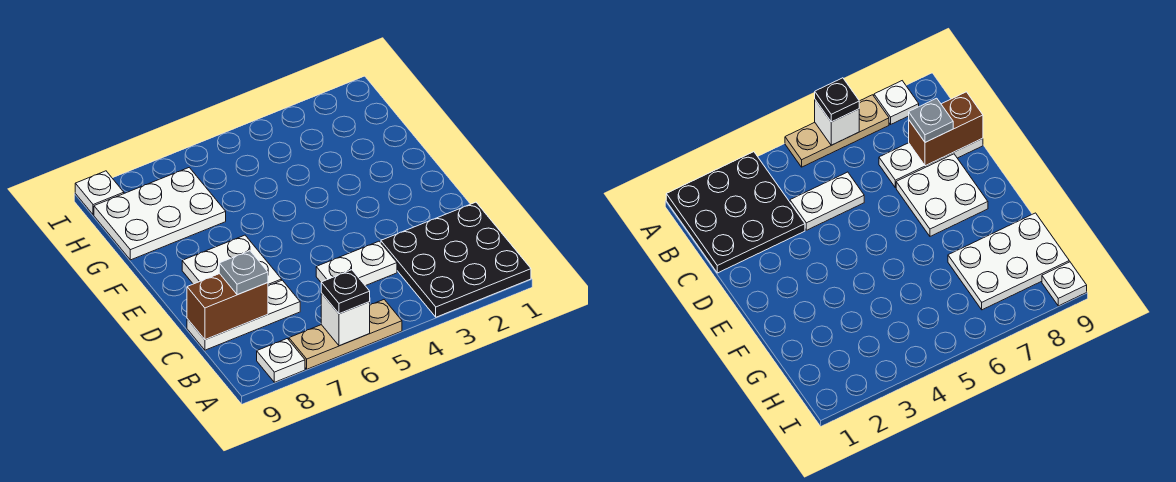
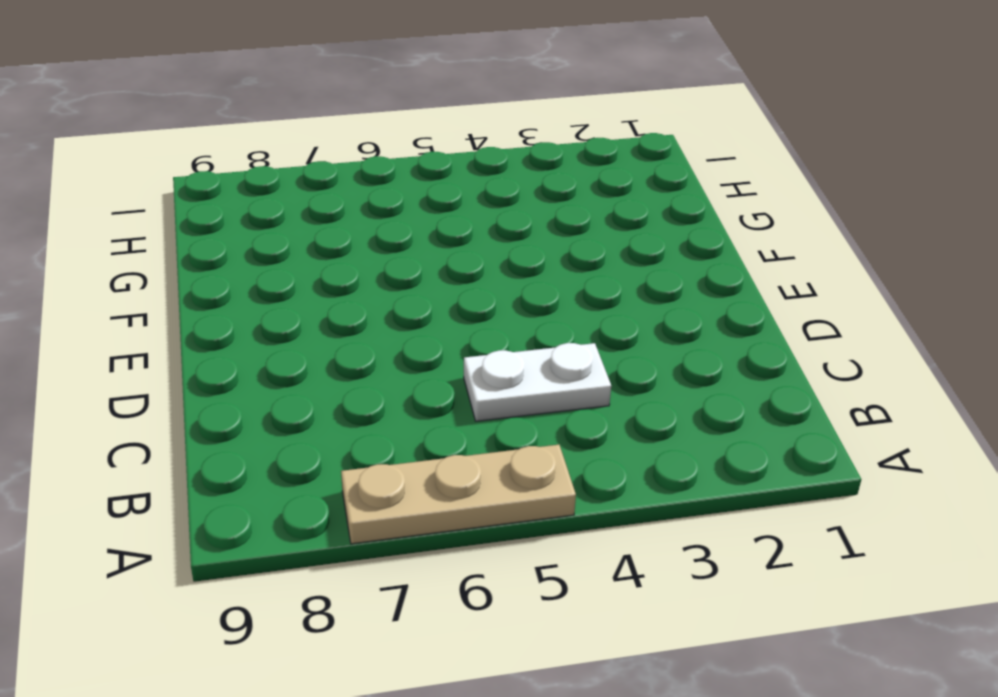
none -> black plate A1:C3 level 1
none -> white plate A8 level 1
none -> white plate C7:C9 level 1

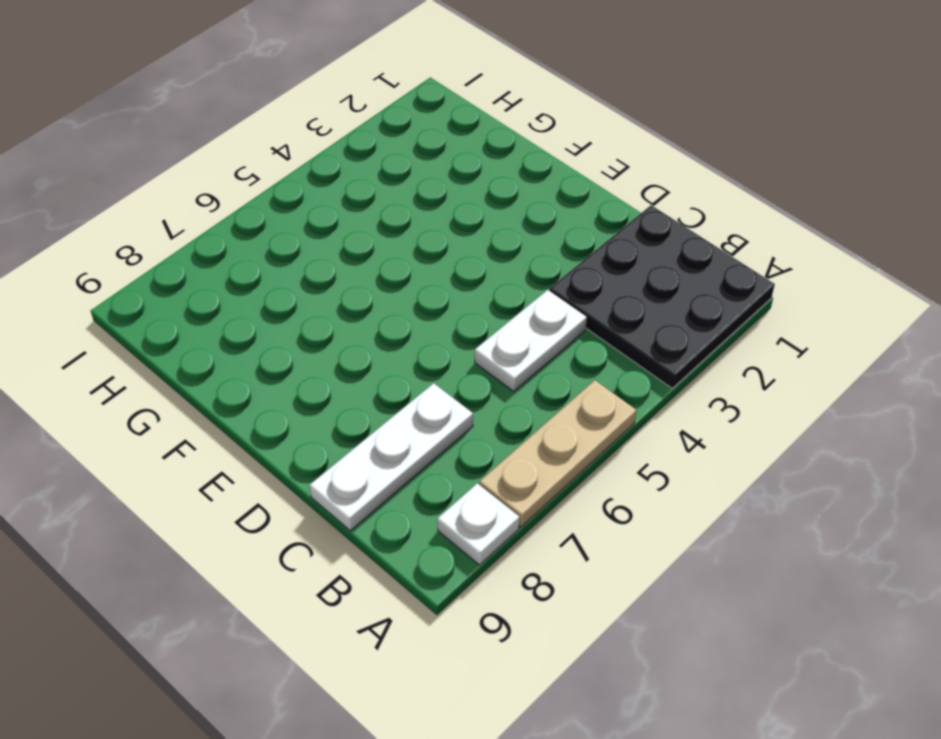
none -> white plate D7:E8 level 1
none -> white plate G7:H9 level 1
none -> white plate I9 level 1

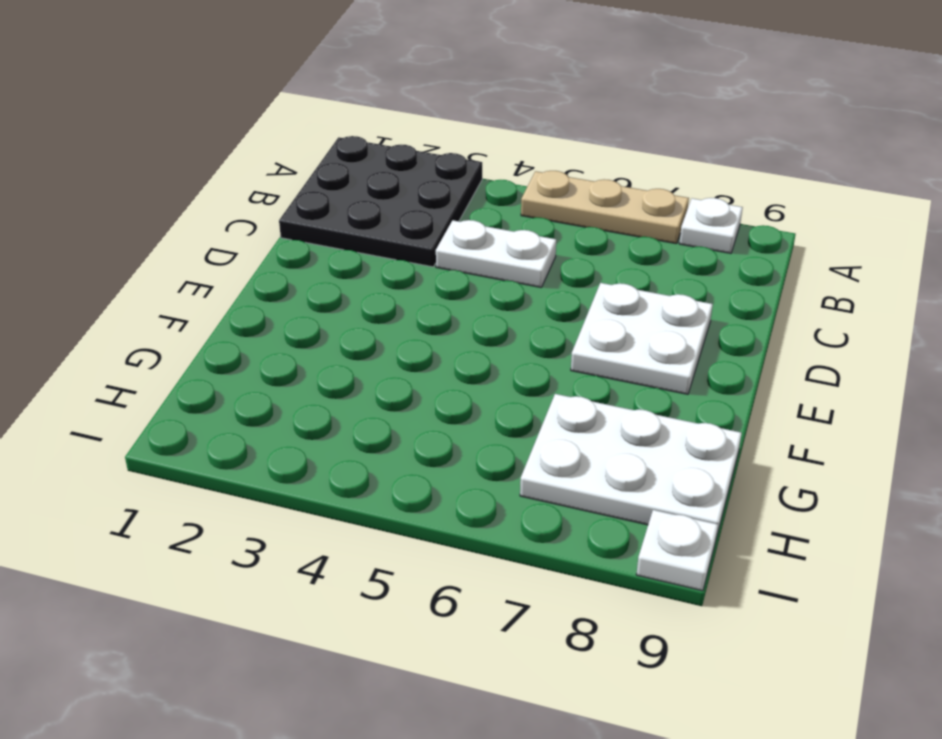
none -> white plate C7:C9 level 1
none -> white brick A6 level 2
none -> brown brick C8:C9 level 2

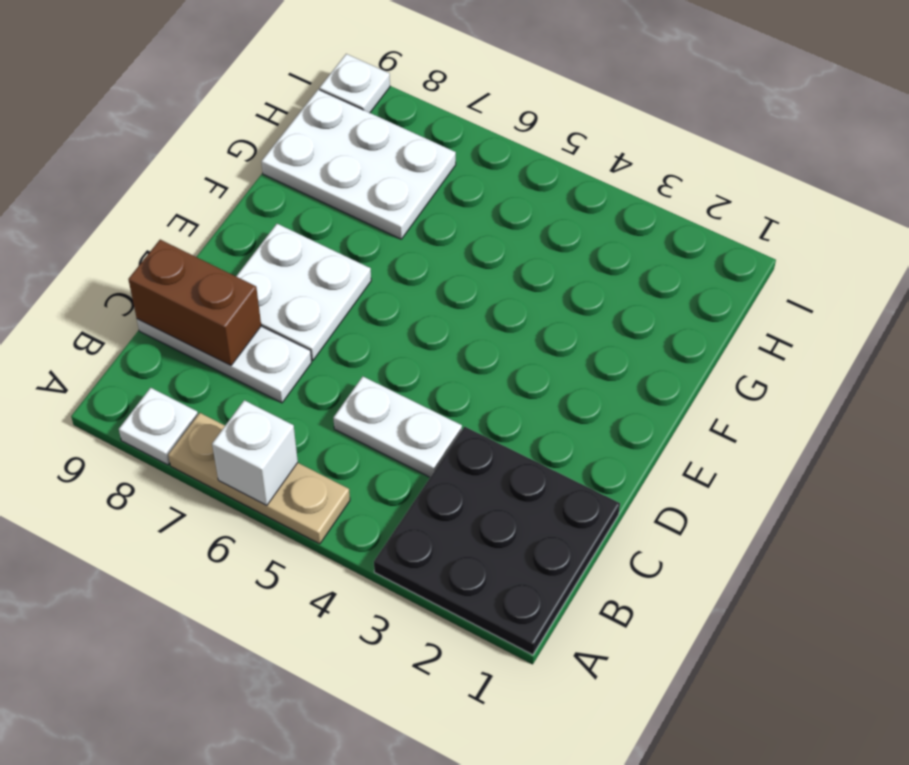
none -> black plate A6 level 3
none -> grey plate C8 level 3

